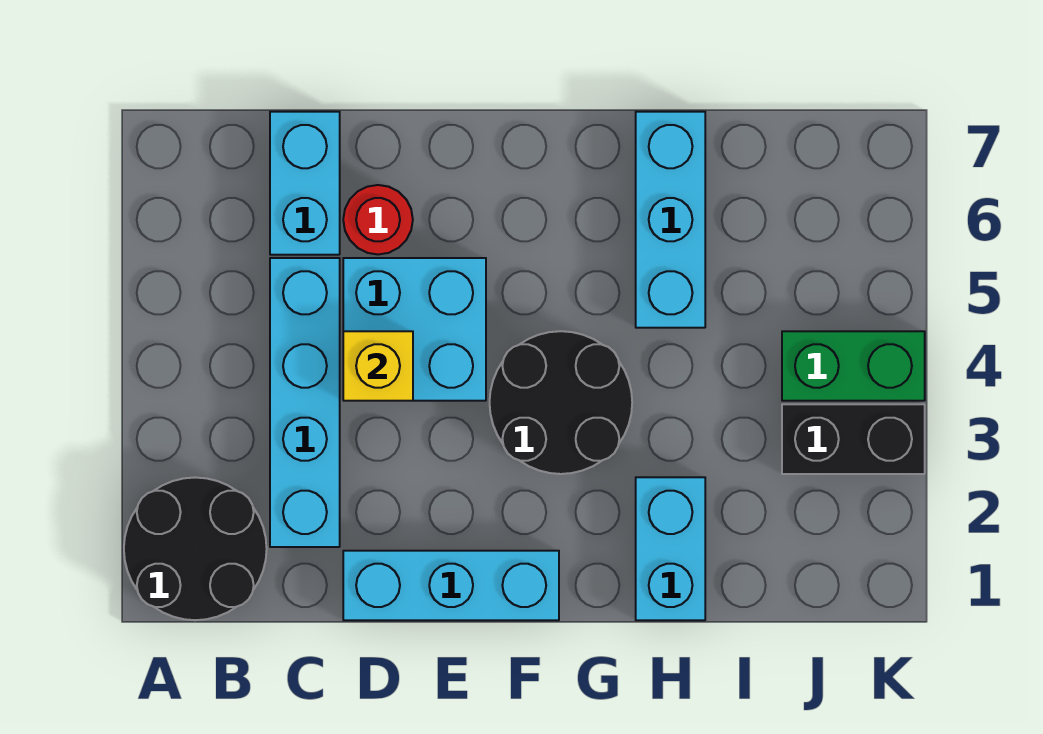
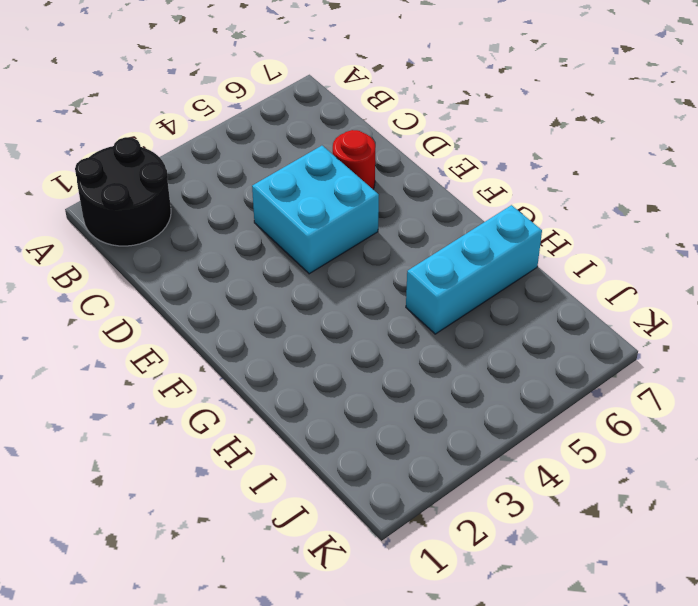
none -> cyan brick C2:C5 level 1
none -> cyan brick C6:C7 level 1
none -> cyan brick D1:F1 level 1

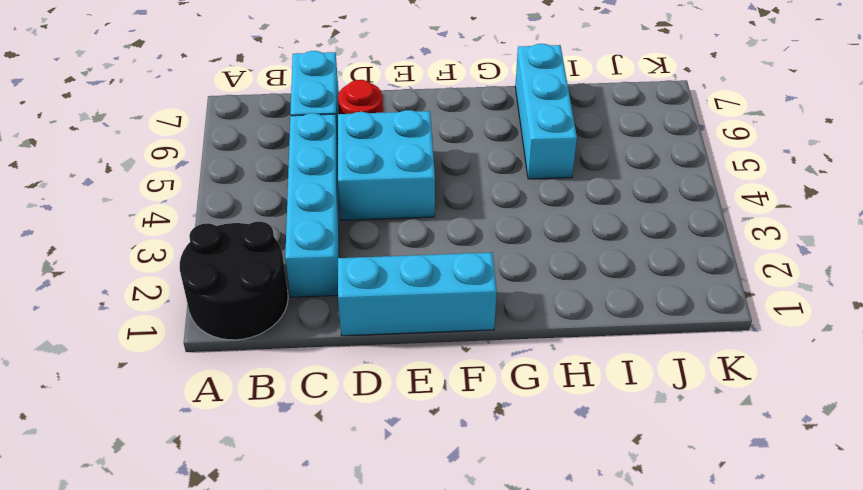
none -> black round brick F3:G4 level 1
none -> cyan brick H1:H2 level 1
none -> black brick J3:K3 level 1

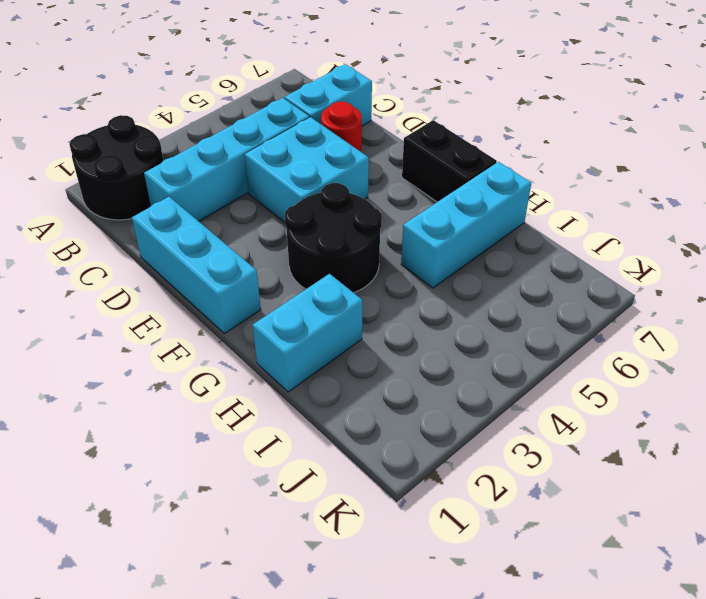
black brick F7:G7 level 1 -> black brick J3:K3 level 1
none -> green brick J4:K4 level 1
none -> yellow brick D4 level 2

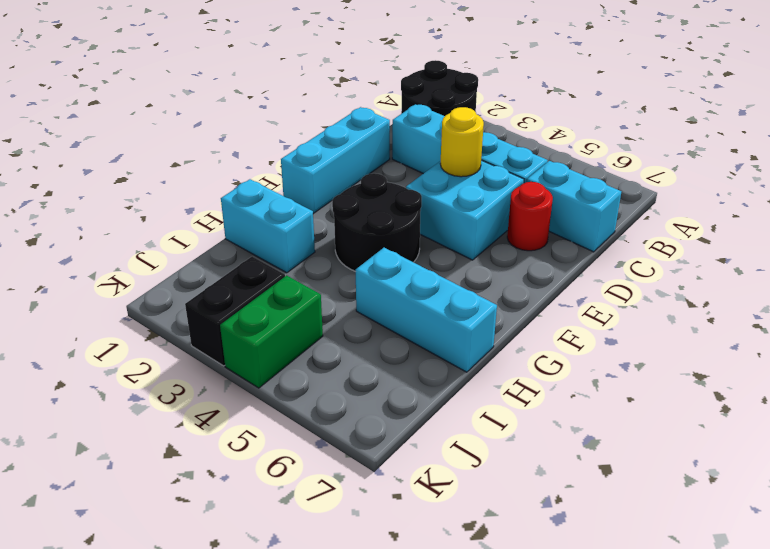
yellow round brick D4 level 2 -> yellow brick D4 level 2

